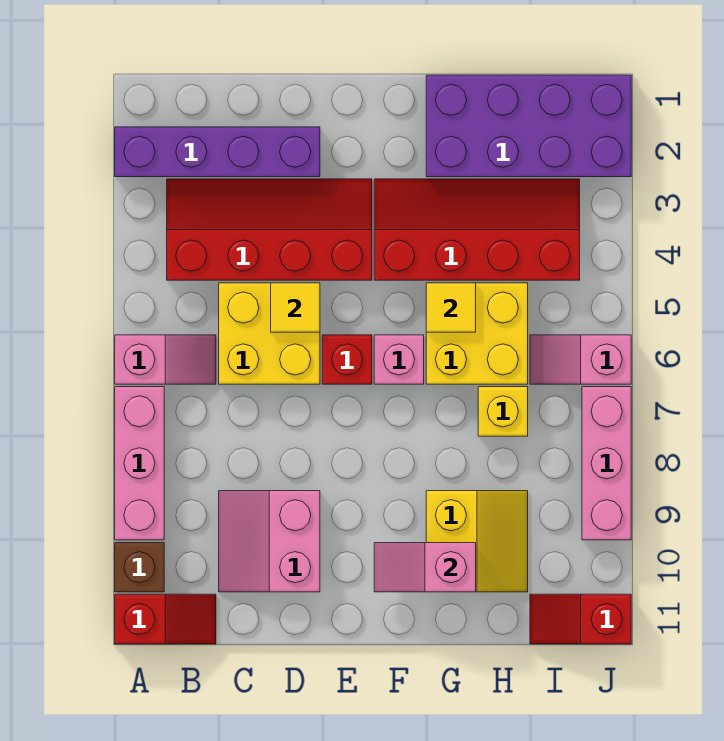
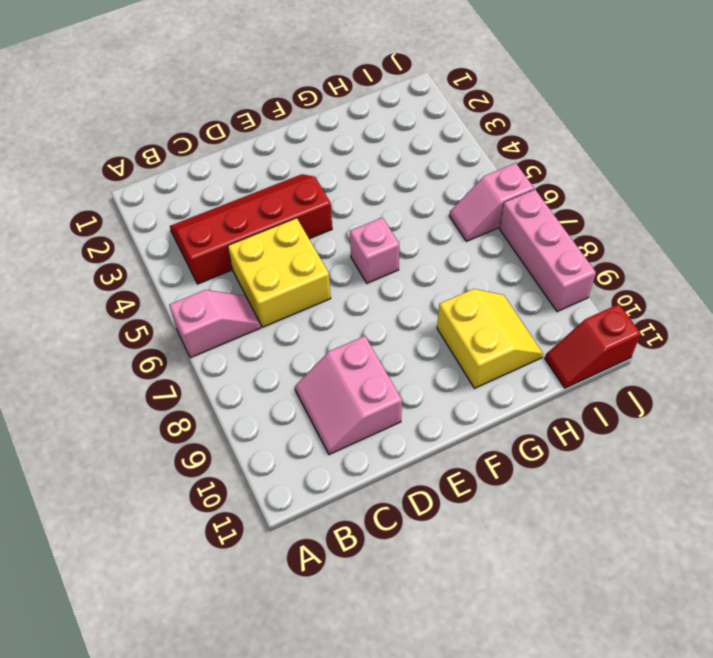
none -> purple brick A2:D2 level 1
none -> pink brick A7:A9 level 1
none -> brown brick A10 level 1

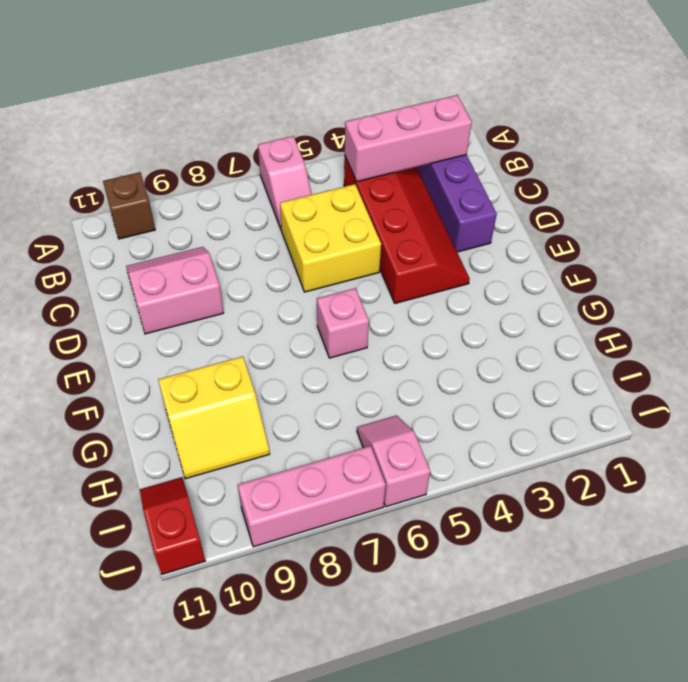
pink brick B2:B4 level 2 -> pink brick A7:A9 level 1
none -> red slope A11:B11 level 1 top A
none -> red brick E6 level 1
none -> red slope F3:I4 level 1 top 4

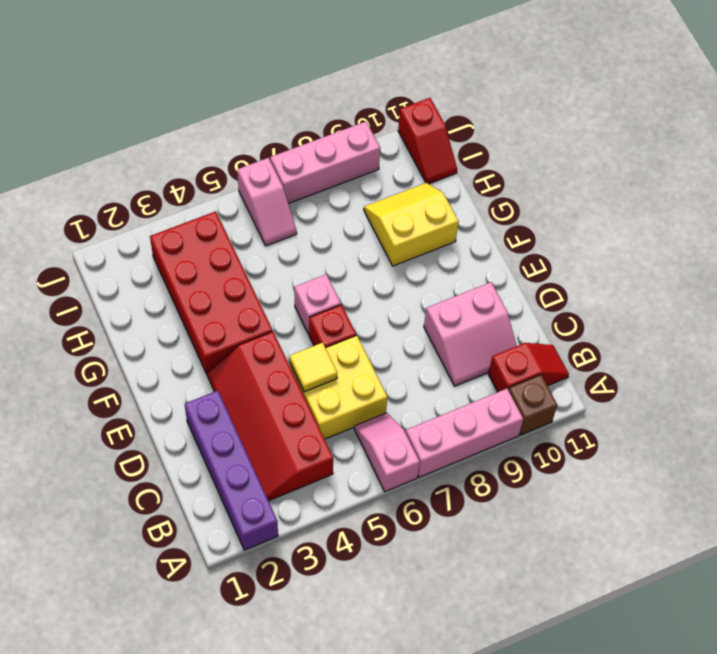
red slope B10:B11 level 1 top 10 -> red slope A11:B11 level 1 top A
red brick F3:I4 level 1 -> red slope F3:I4 level 1 top 4
none -> purple brick G1:J2 level 1
none -> yellow brick G5:H6 level 1
none -> yellow brick H7 level 1

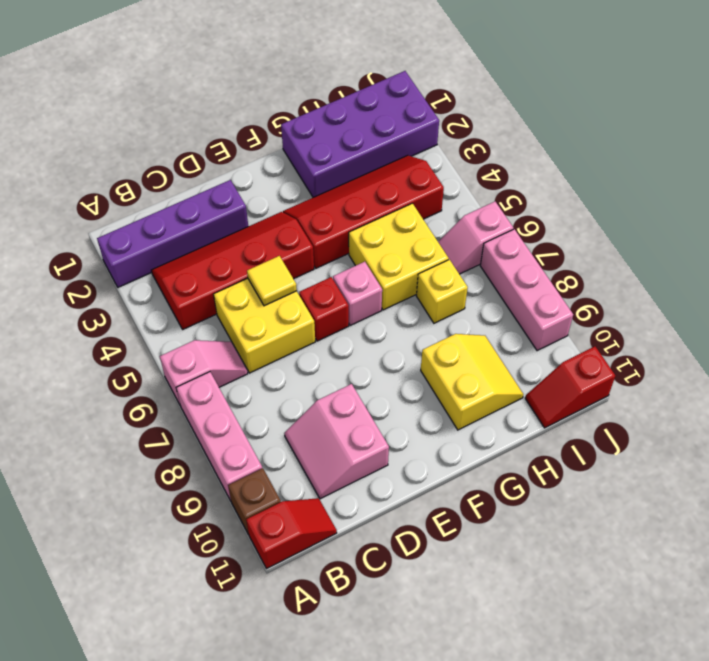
none -> pink slope F10:G10 level 2 top G
none -> yellow tile G5 level 2

